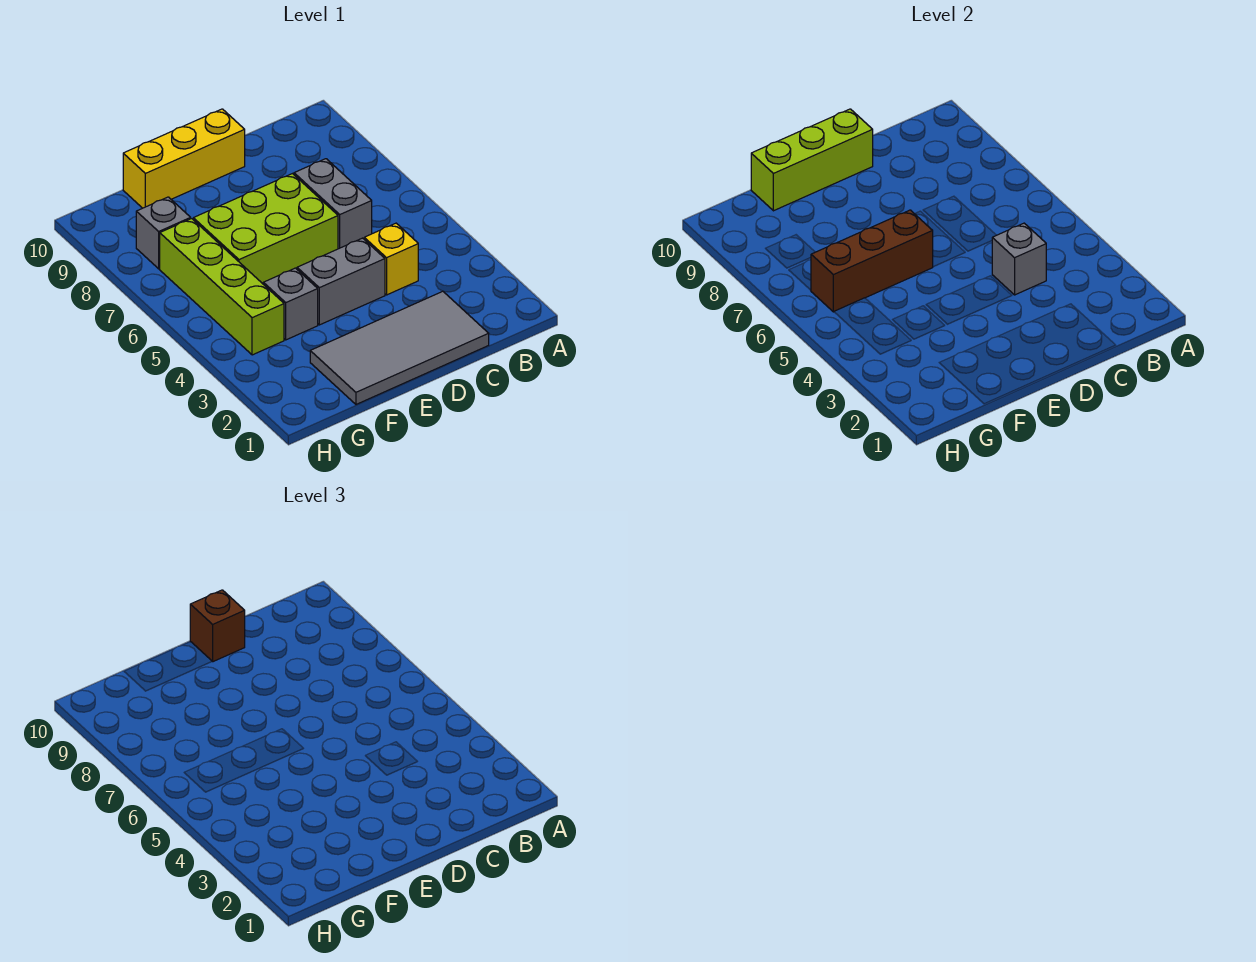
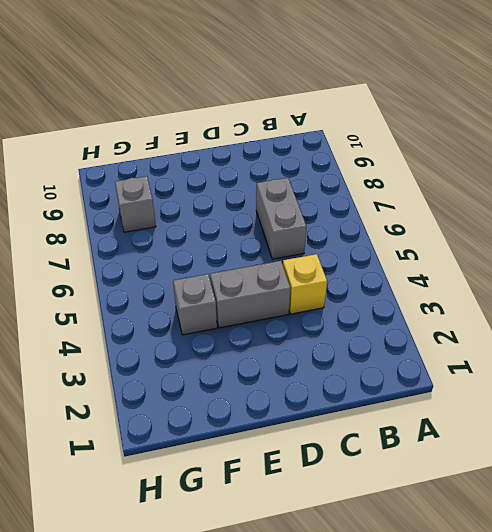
none -> grey tile C1:F2 level 1
none -> lime brick D6:F7 level 1
none -> yellow brick D10:F10 level 1

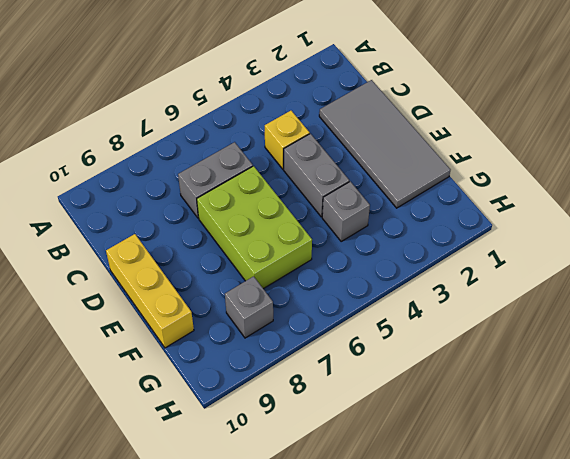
none -> lime brick G4:G7 level 1
none -> grey brick C4 level 2
none -> lime brick D10:F10 level 2

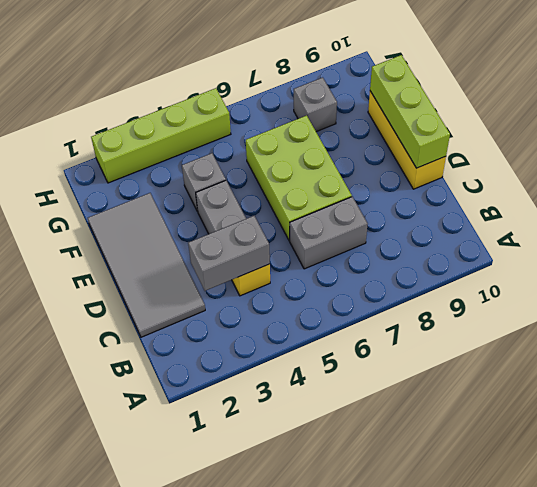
grey brick C3:C4 level 2 -> grey brick C4 level 2
lime brick H2:H5 level 1 -> lime brick G4:G7 level 1
none -> brown brick E6:G6 level 2
none -> brown brick D10 level 3

